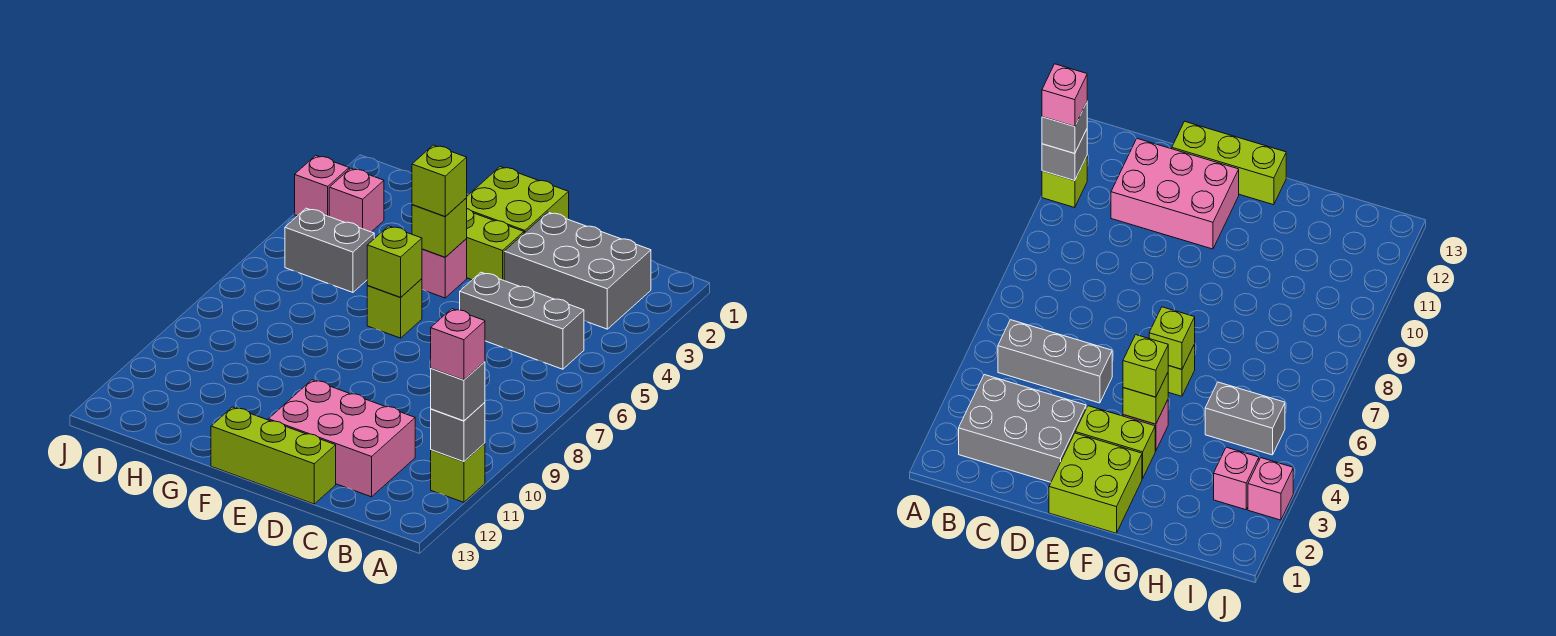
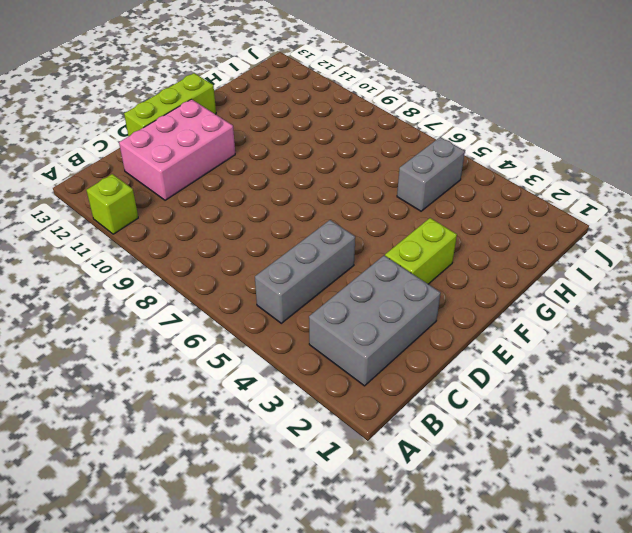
none -> lime brick E1:F2 level 1
none -> pink brick F4 level 1
none -> lime brick F6 level 1

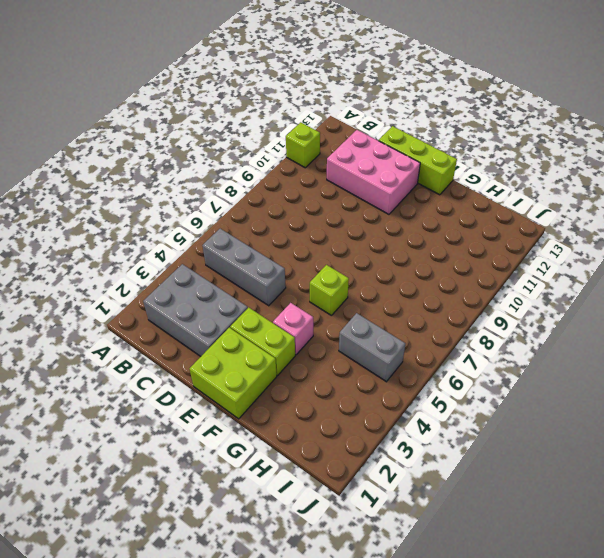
none -> pink brick I3 level 1
none -> pink brick J3 level 1
none -> grey brick A11 level 2

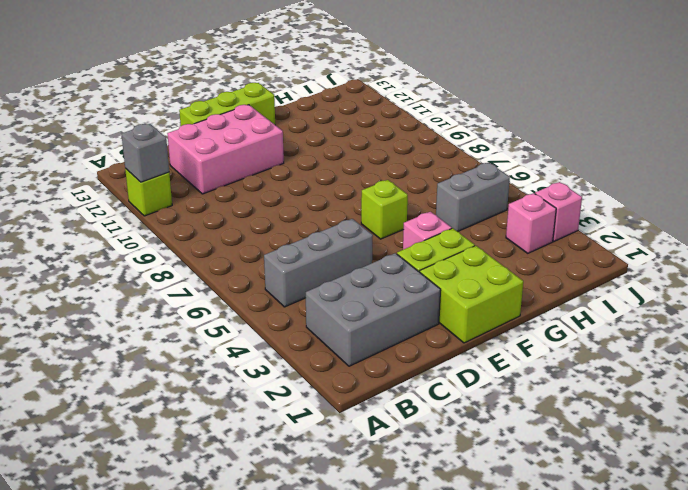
none -> lime brick F4 level 2
none -> lime brick F6 level 2
none -> grey brick A11 level 3

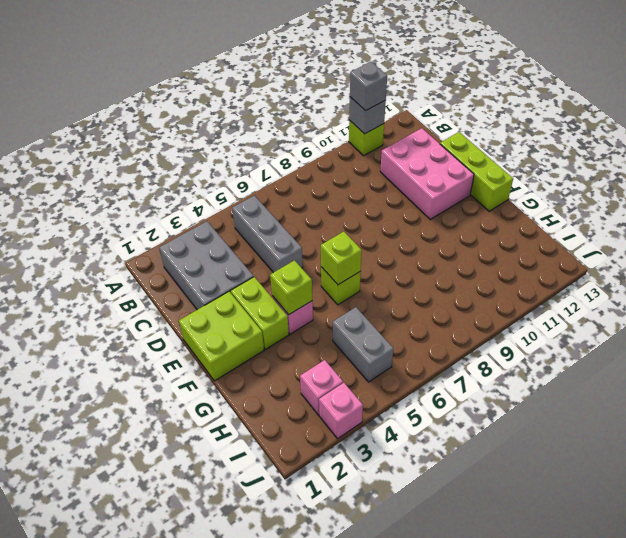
none -> lime brick F4 level 3
none -> pink brick A11 level 4

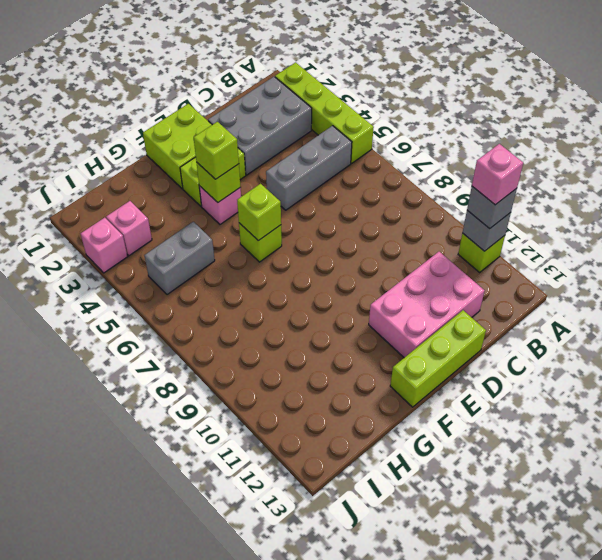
lime brick A2:A5 level 1 -> none

